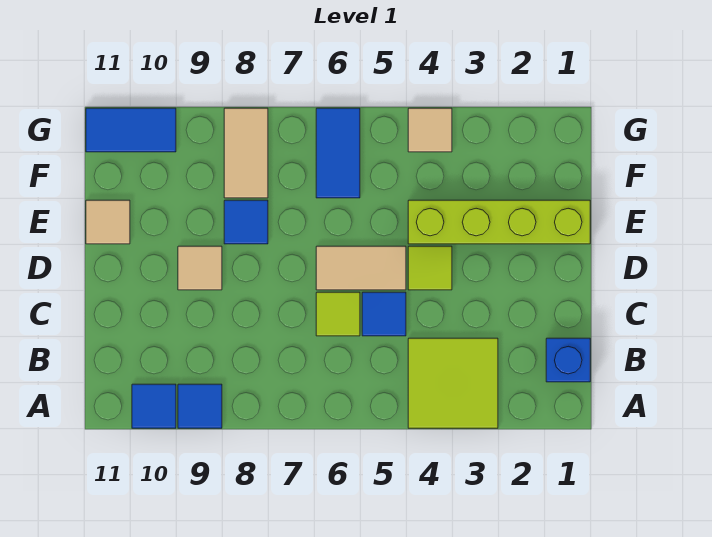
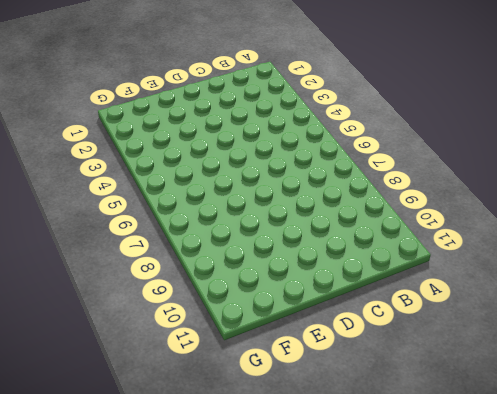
none -> lime tile A3:B4 level 1
none -> blue tile A9 level 1
none -> blue tile A10 level 1

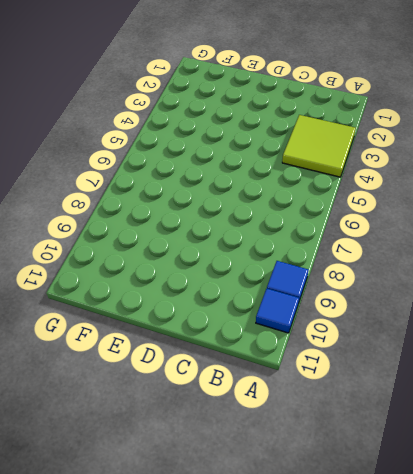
none -> blue brick B1 level 1
none -> blue tile C5 level 1
none -> lime tile C6 level 1

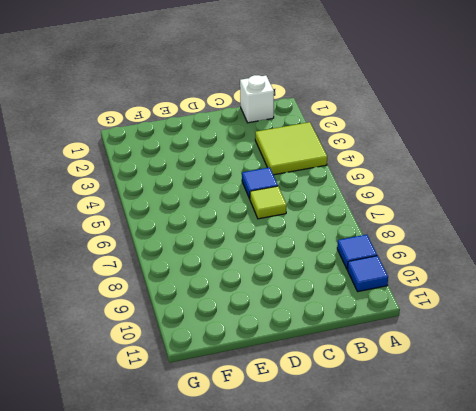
white brick B1 level 1 -> blue brick B1 level 1
none -> lime tile D4 level 1
none -> tan tile D5:D6 level 1
none -> tan tile D9 level 1

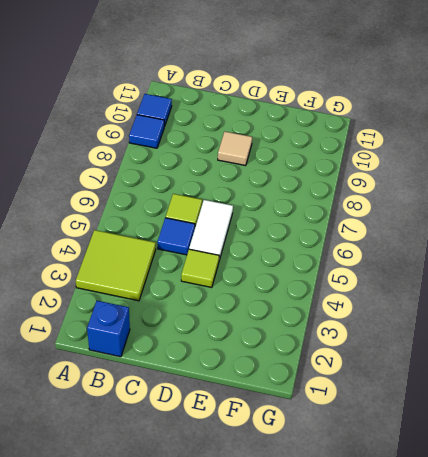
white tile D5:D6 level 1 -> tan tile D5:D6 level 1
none -> lime brick E1:E4 level 1
none -> blue tile E8 level 1
none -> tan tile E11 level 1

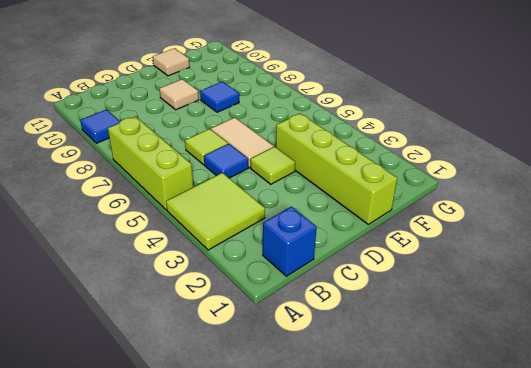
lime brick A5:A7 level 1 -> none
none -> blue tile A10 level 1
none -> blue tile F6:G6 level 1
none -> tan tile F8:G8 level 1

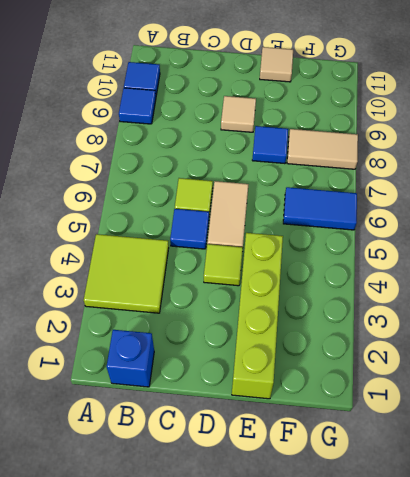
none -> tan tile G4 level 1
none -> blue tile G10:G11 level 1

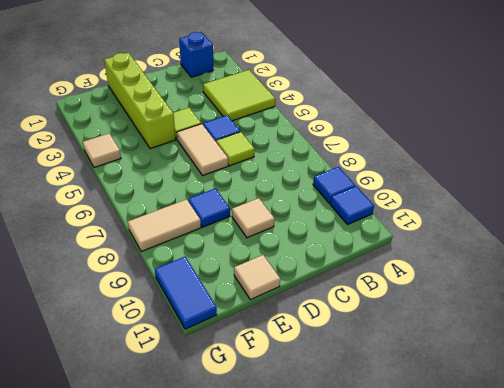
none -> blue tile F6:G6 level 1

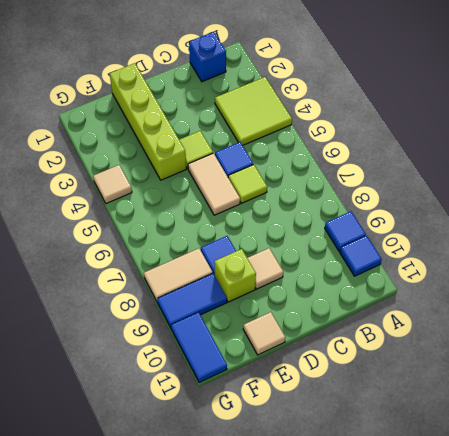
lime brick E9 level 1 -> none
blue tile F9:G9 level 1 -> blue tile F6:G6 level 1

